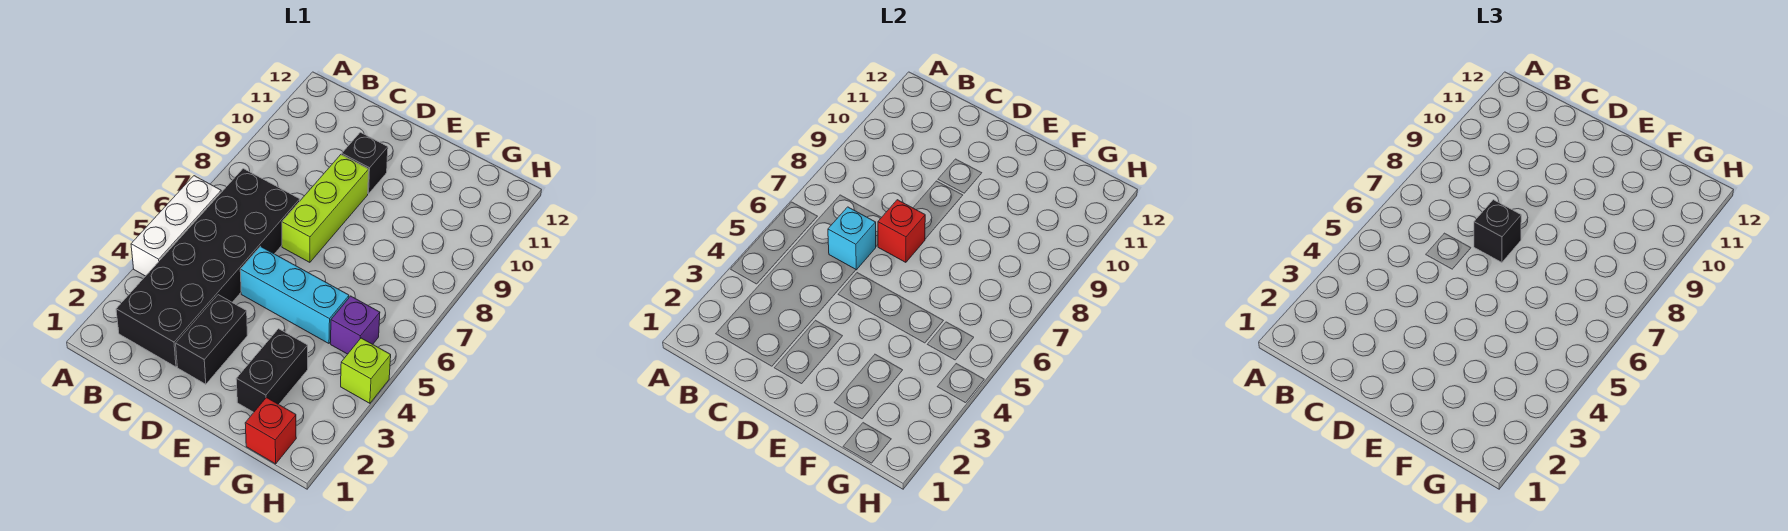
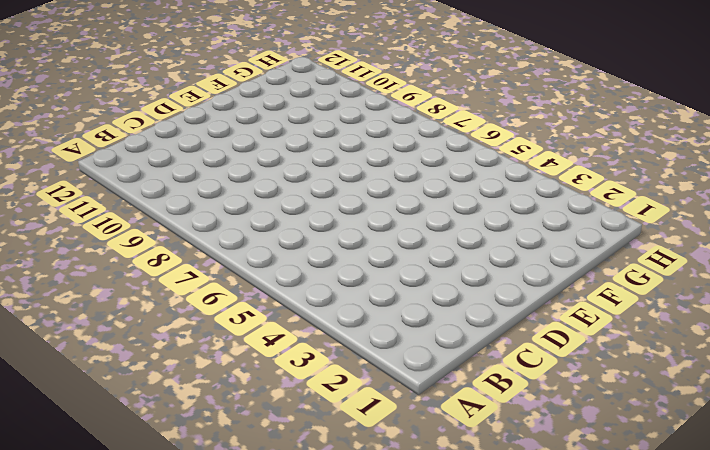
none -> white brick A4:A6 level 1
none -> black brick B2:C7 level 1
none -> black brick D2:D3 level 1

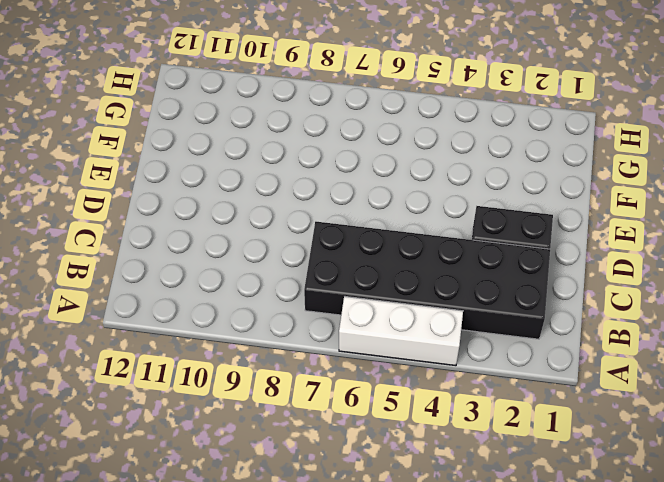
none -> cyan brick D5:F5 level 1
none -> lime brick D7:D9 level 1
none -> black brick D10 level 1

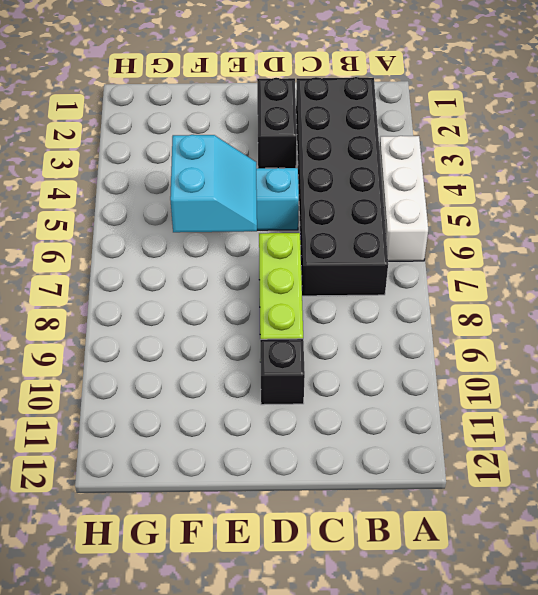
cyan slope E5:F6 level 2 top F -> none
none -> black brick F2:F3 level 1
none -> red brick G1 level 1
none -> purple brick G5 level 1

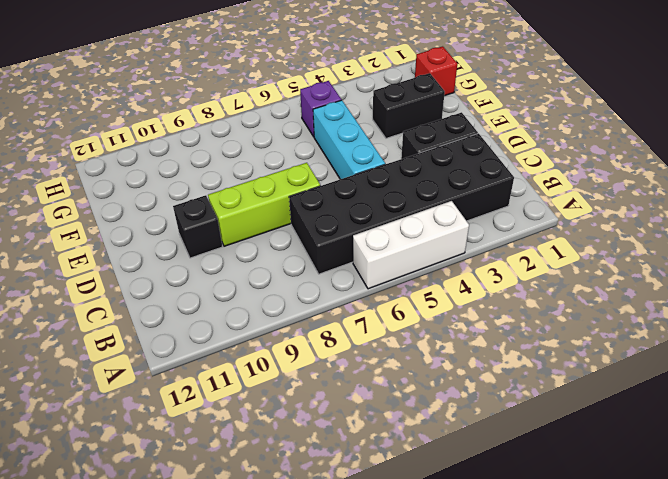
none -> lime brick H4 level 1
none -> cyan brick C6 level 2
none -> red brick D7 level 2

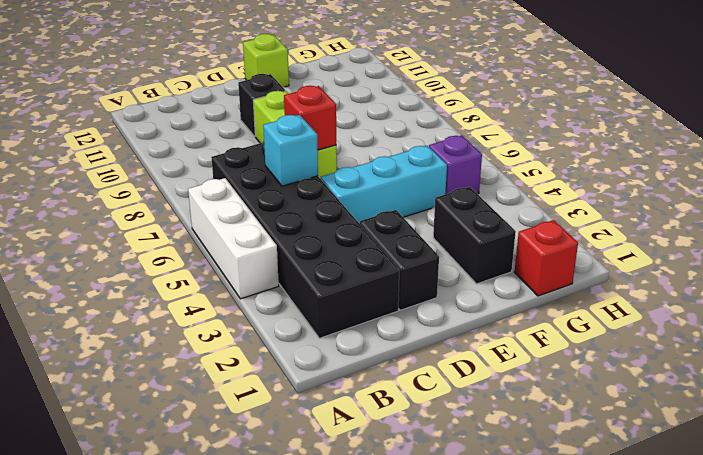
lime brick E12 level 1 -> lime brick H4 level 1
none -> black brick D7 level 3

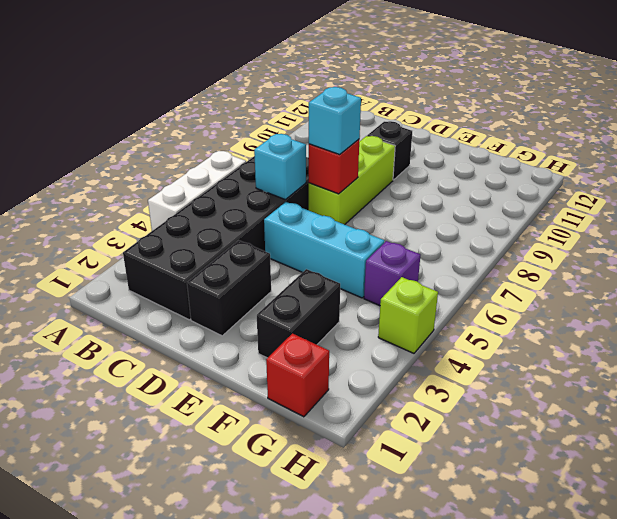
cyan brick D7 level 3 -> black brick D7 level 3

